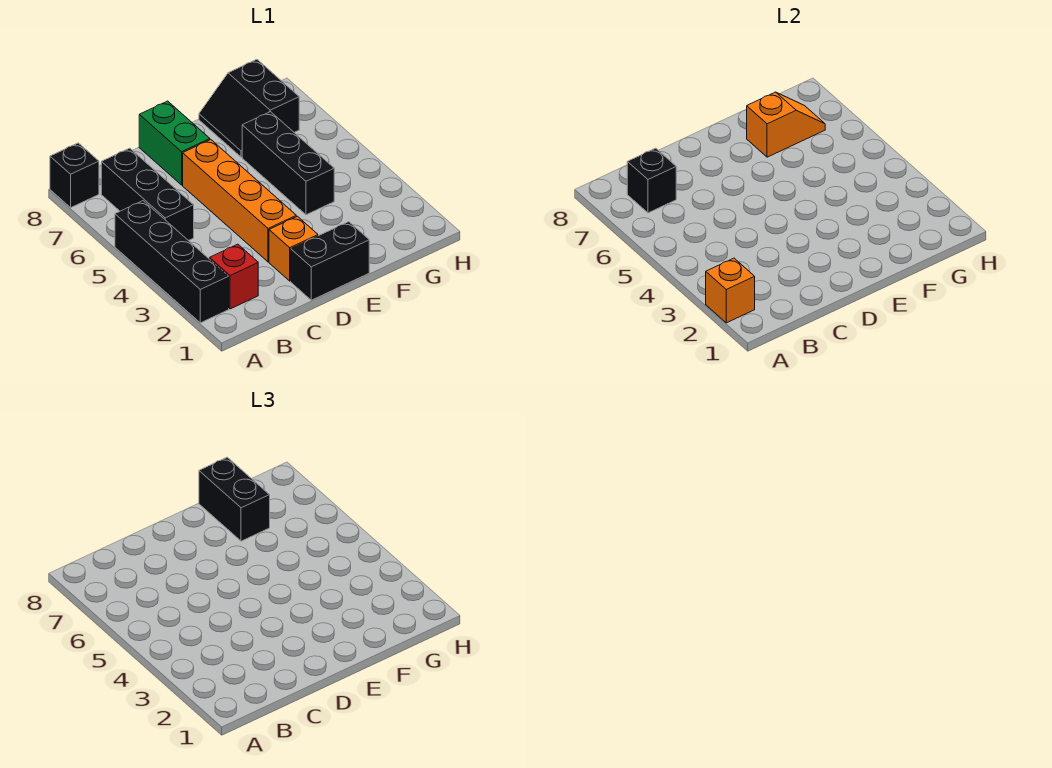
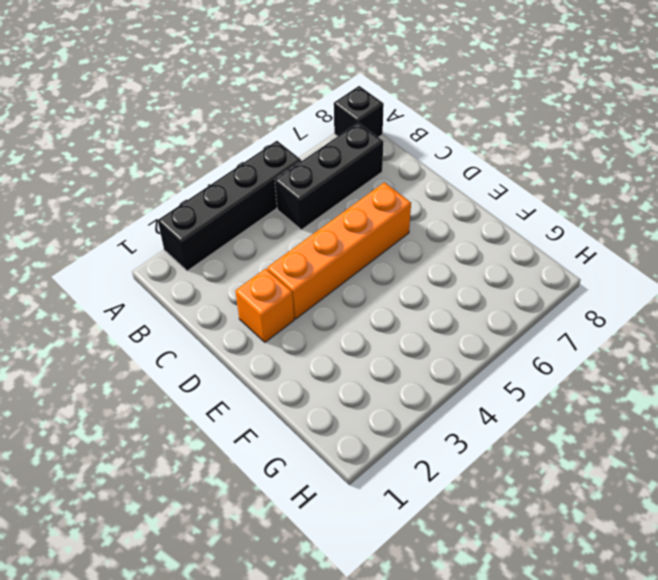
none -> red brick B2 level 1
none -> black brick D1:E1 level 1
none -> green brick D7:D8 level 1

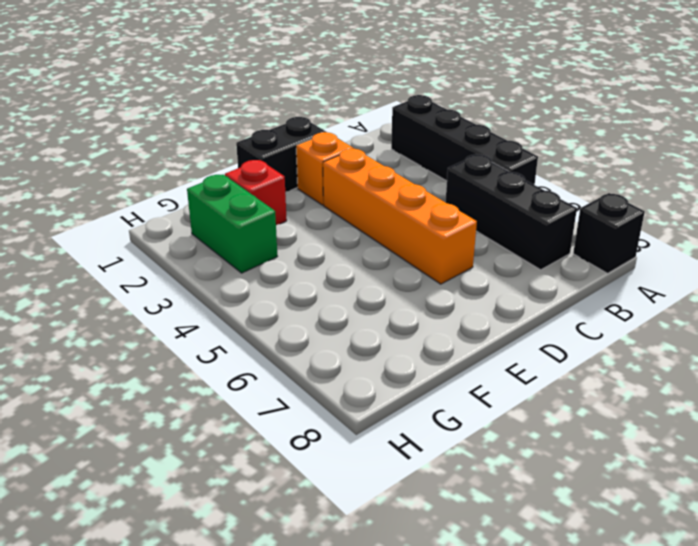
red brick F2 level 1 -> red brick B2 level 1
green brick G2:G3 level 1 -> green brick D7:D8 level 1
none -> black brick F4:F6 level 1
none -> black slope F7:G8 level 1 top G
none -> orange brick A2 level 2

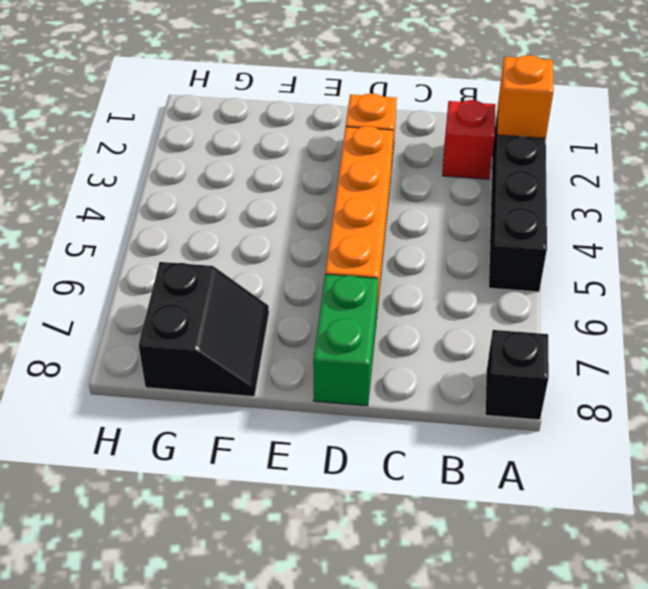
none -> black brick B5:B7 level 1
none -> black brick D1:E1 level 1
none -> black brick F4:F6 level 1

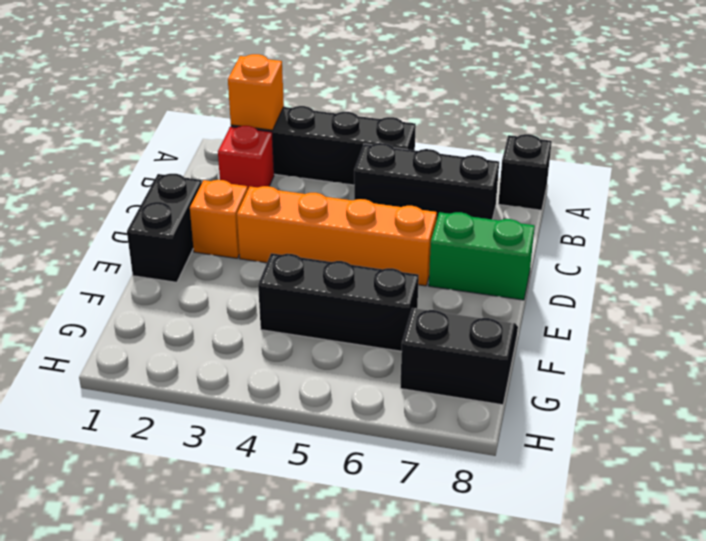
none -> black brick B7 level 2
none -> orange slope F7:G7 level 2 top F
none -> black brick F7:F8 level 3

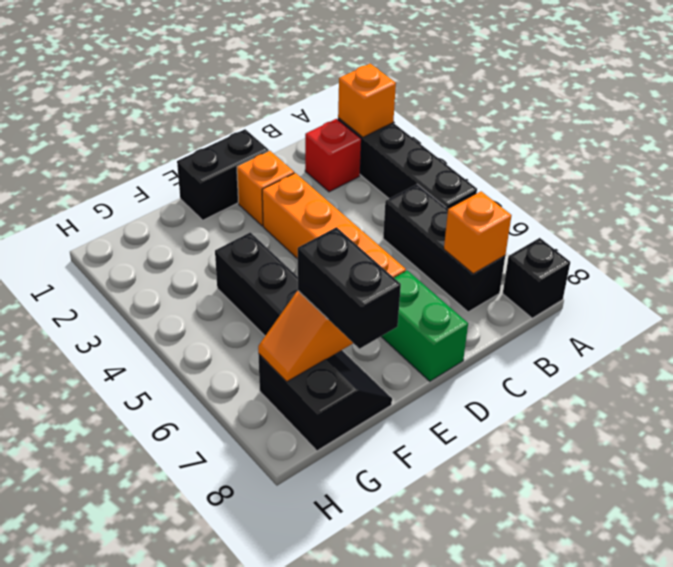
orange brick B7 level 2 -> black brick B7 level 2

